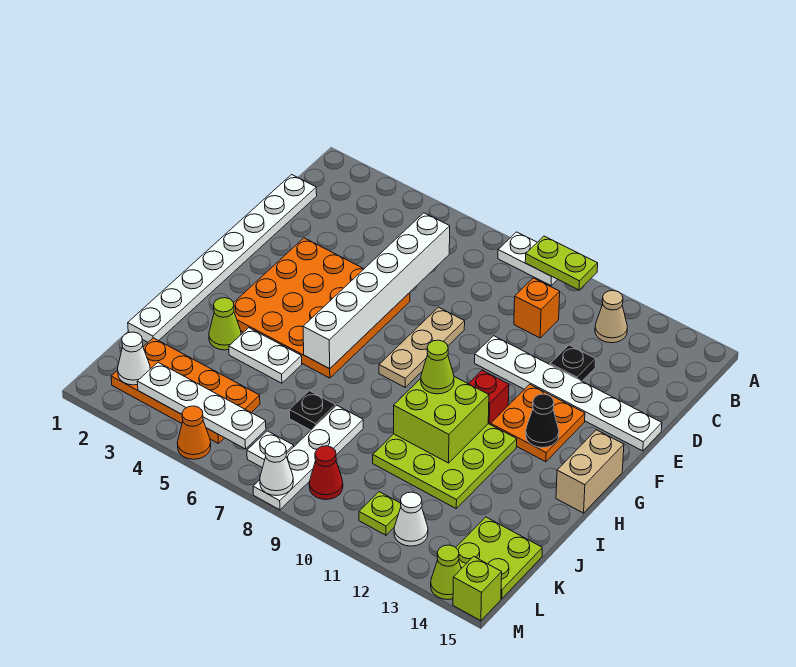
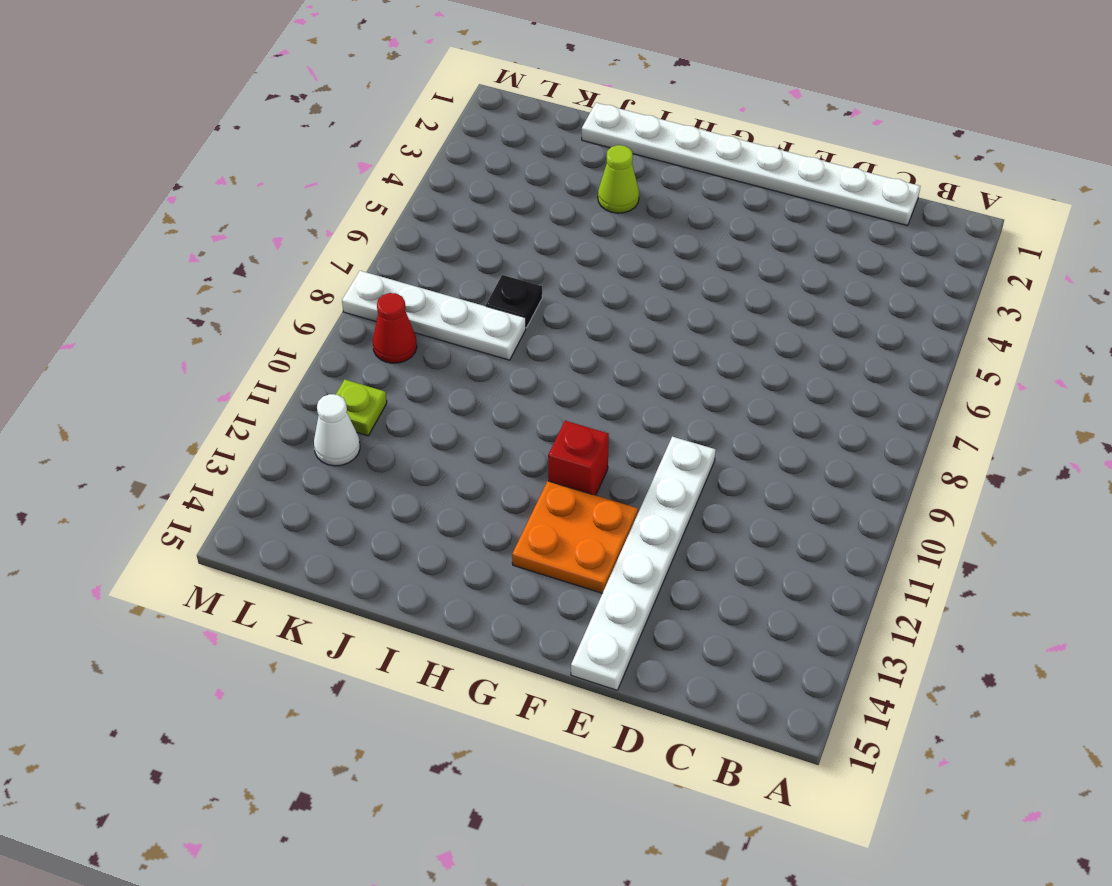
none -> white plate A8:A9 level 1
none -> tan cone B12 level 1
none -> orange brick C10 level 1
none -> black plate D12 level 1

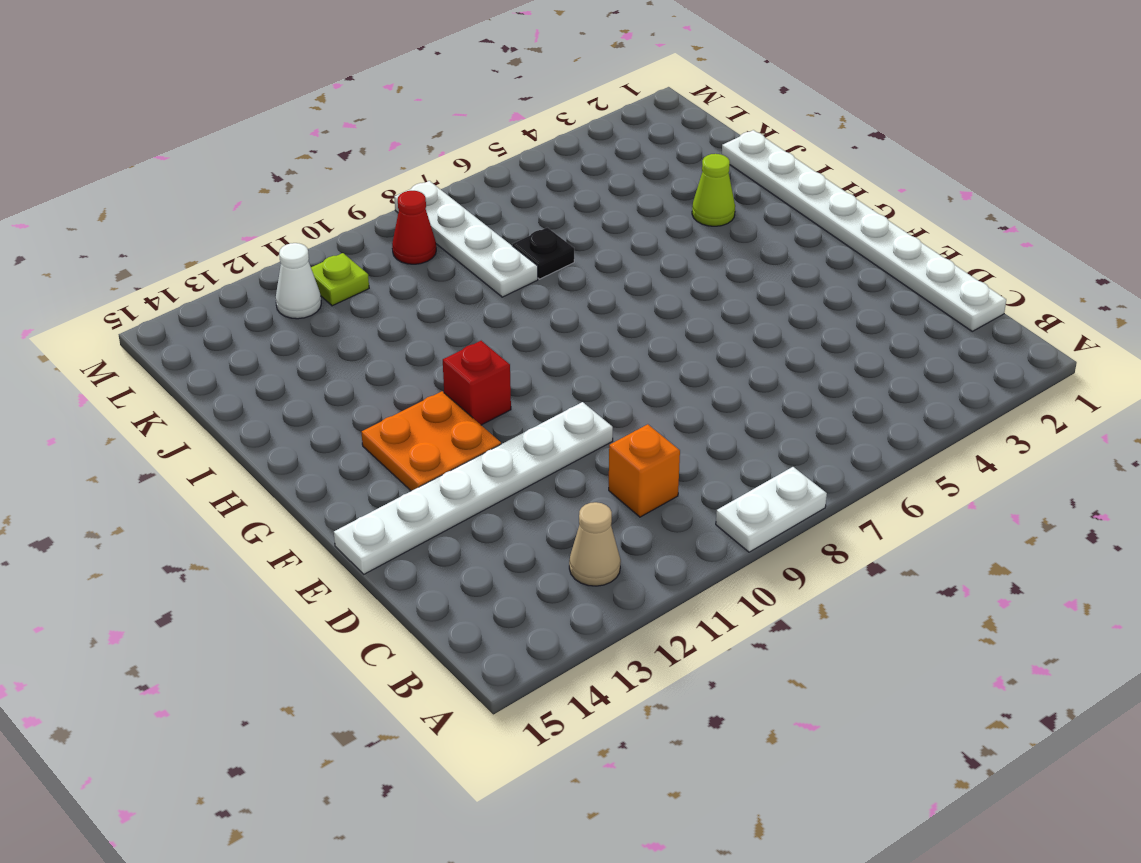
none -> black plate D12 level 1
none -> orange plate E3:H6 level 1
none -> tan plate E8:G8 level 1
none -> tan brick G15:H15 level 1

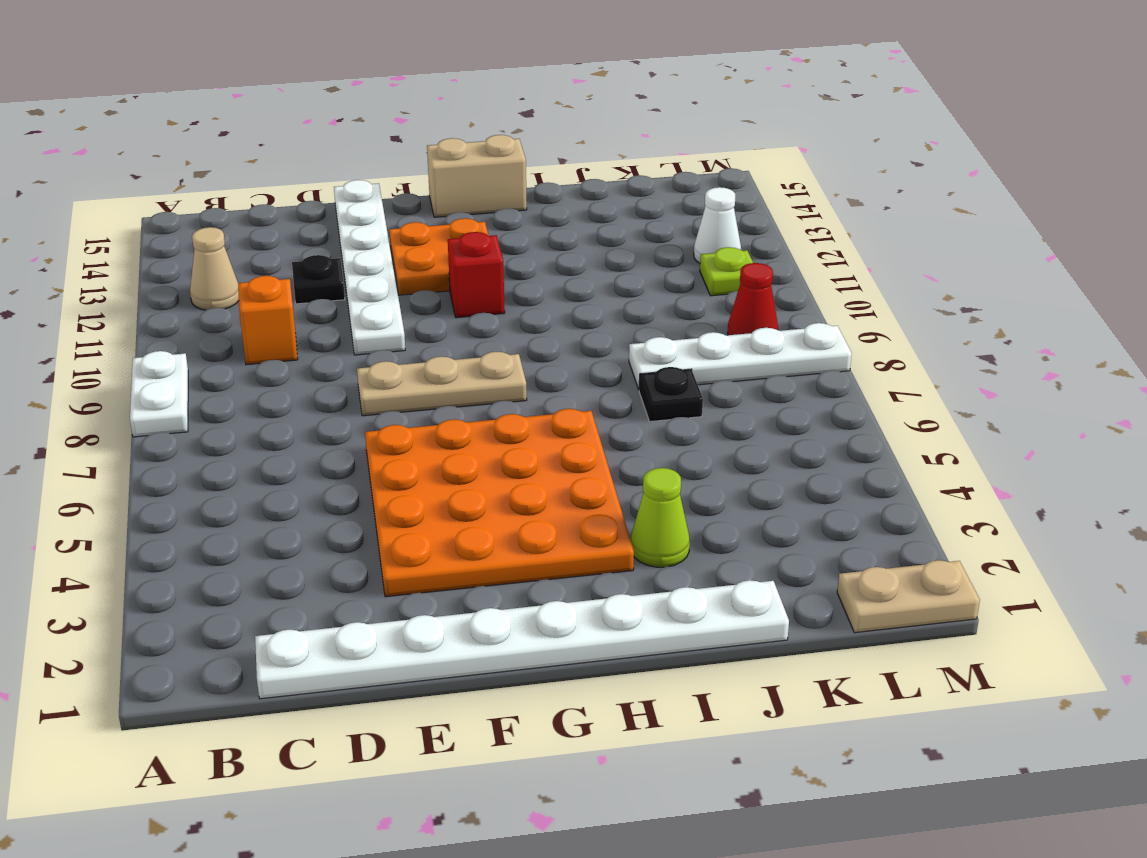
tan plate L1:M1 level 1 -> none
none -> lime plate H10:J12 level 1
none -> white plate I4:I5 level 1
none -> orange plate K2:L5 level 1
none -> lime plate K14:L15 level 1

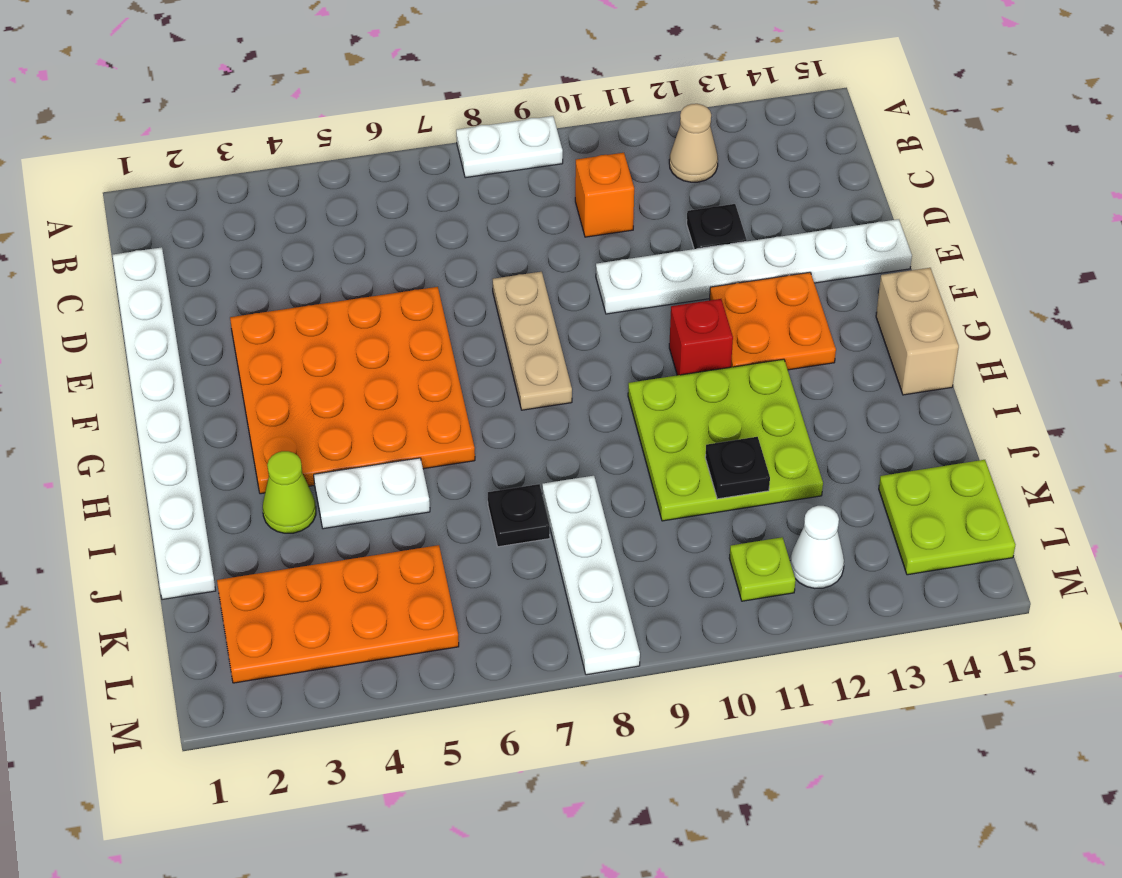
black plate J11 level 2 -> none
none -> white plate L7 level 1
none -> red cone L9 level 1
none -> orange cone M5 level 1
none -> lime cone M14 level 1

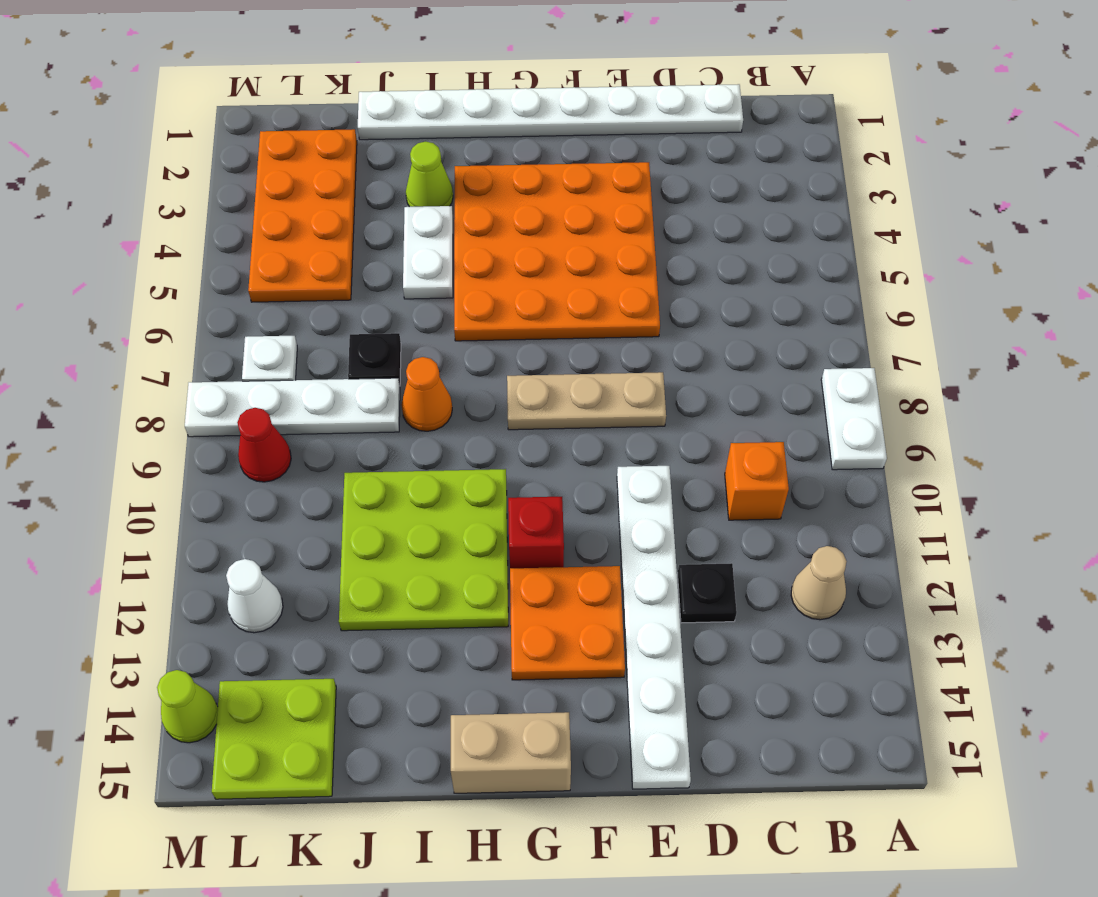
orange cone I8 level 1 -> orange cone M5 level 1
none -> lime plate L11 level 1
none -> lime brick M15 level 1
none -> lime plate A9:A10 level 2
none -> white brick C6:H6 level 2

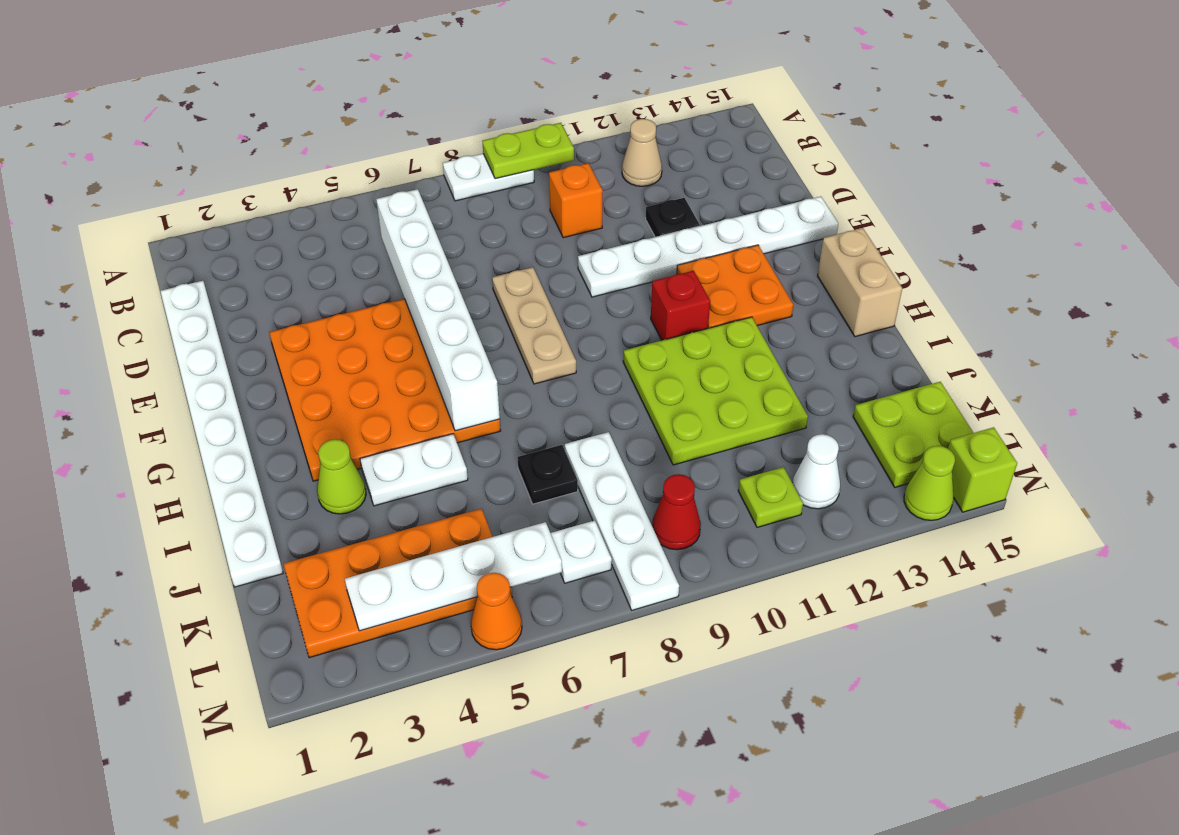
none -> black cone G13 level 2
none -> lime brick H10:I11 level 2
none -> white cone L2 level 2
none -> white cone M8 level 2

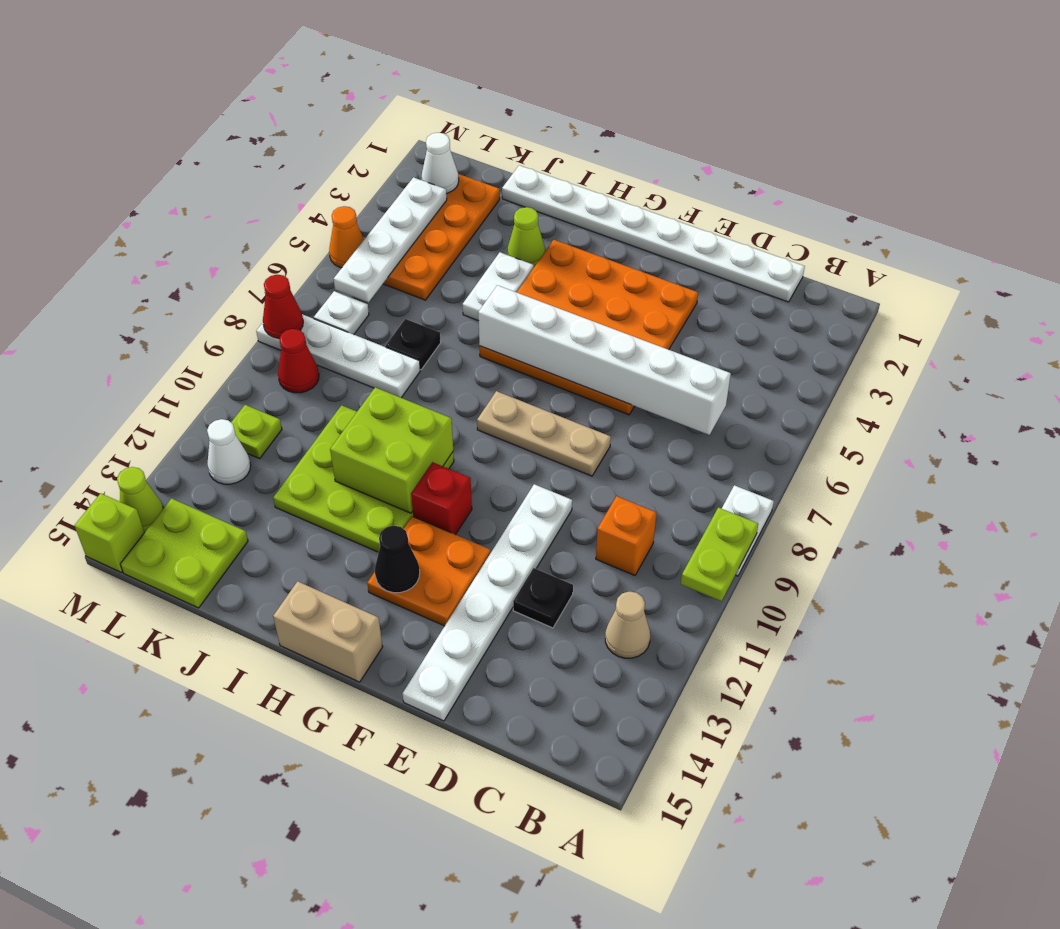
red cone M8 level 2 -> white cone M8 level 2
none -> lime cone H10 level 3

